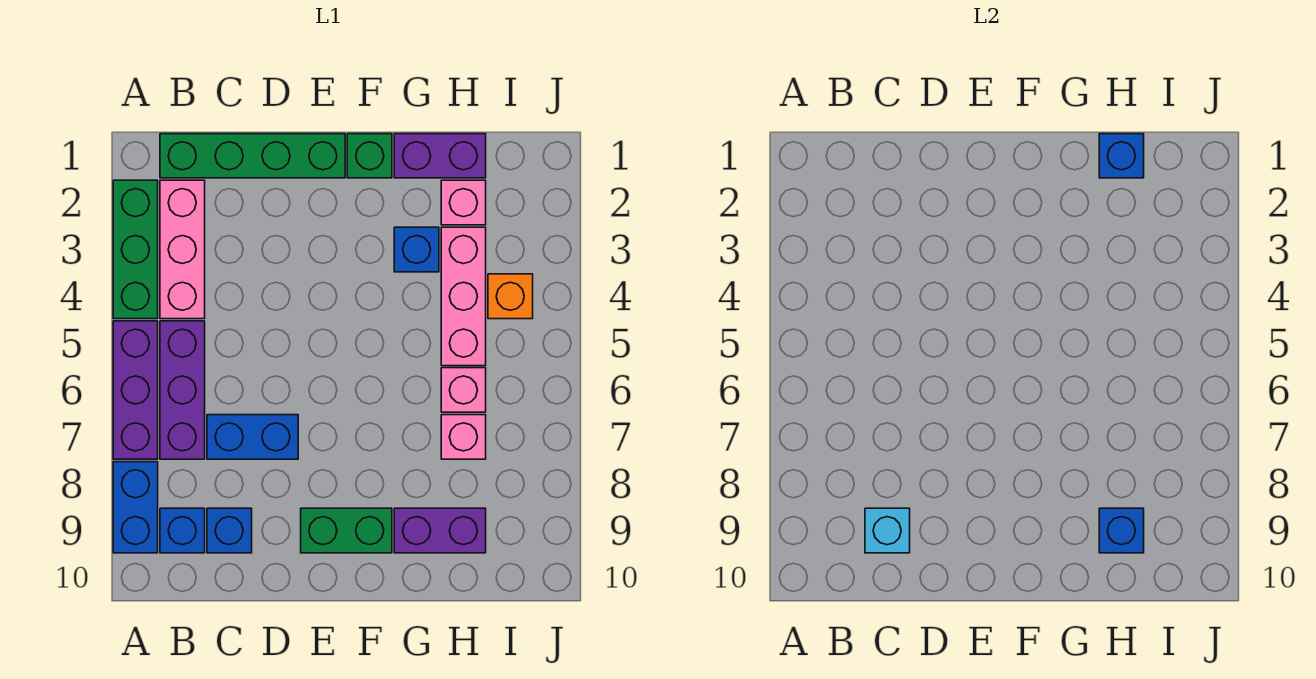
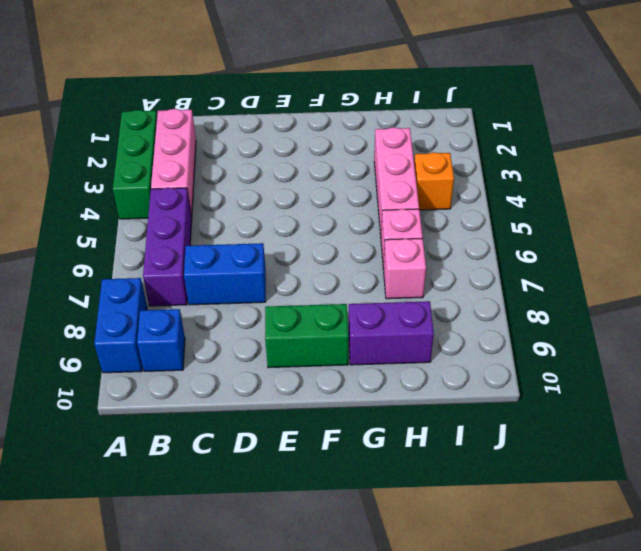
none -> purple brick A5:A7 level 1
none -> green brick B1:E1 level 1
none -> blue brick C9 level 1

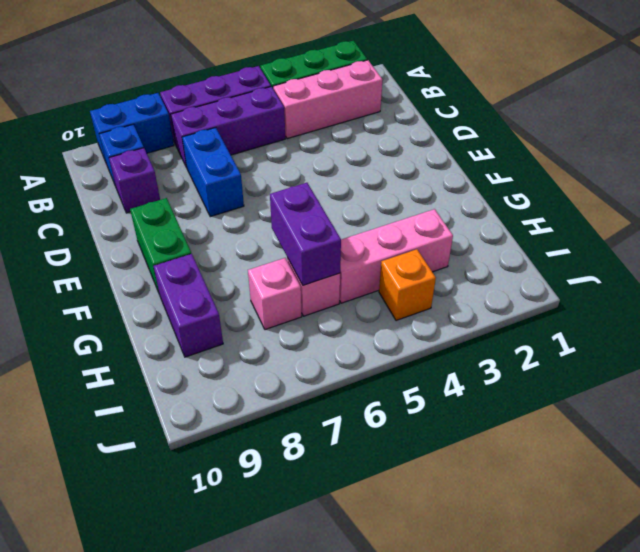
purple brick C9 level 1 -> blue brick C9 level 1
purple brick G6:H6 level 2 -> purple brick G1:H1 level 1
none -> green brick B1:E1 level 1
none -> green brick F1 level 1
none -> blue brick G3 level 1

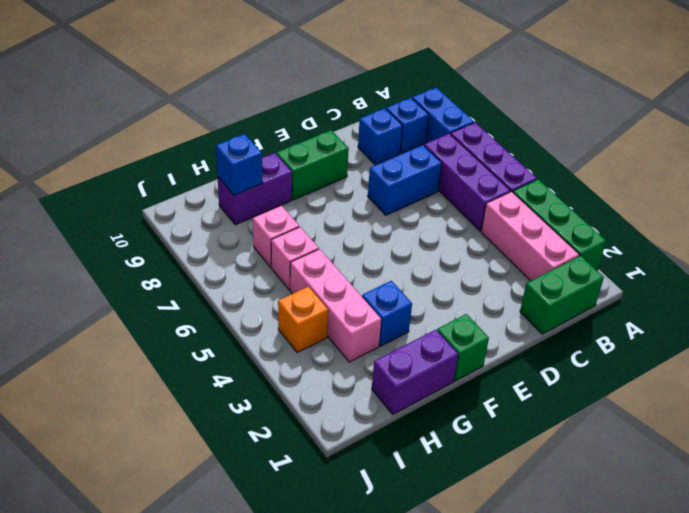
green brick B1:C1 level 1 -> green brick B1:E1 level 1
none -> pink brick H2 level 1
none -> cyan brick C9 level 2
none -> blue brick H1 level 2

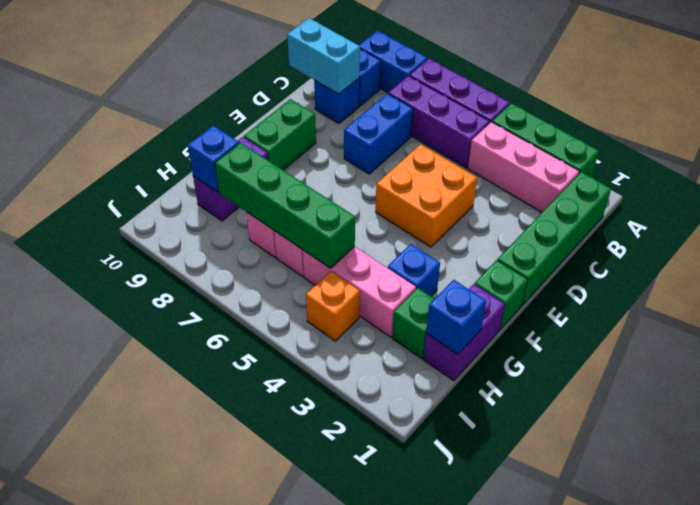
cyan brick C9:C10 level 2 -> cyan brick C9 level 2
orange brick D4:E5 level 1 -> none
green brick H2 level 1 -> pink brick H2 level 1
green brick H5:H8 level 2 -> none

